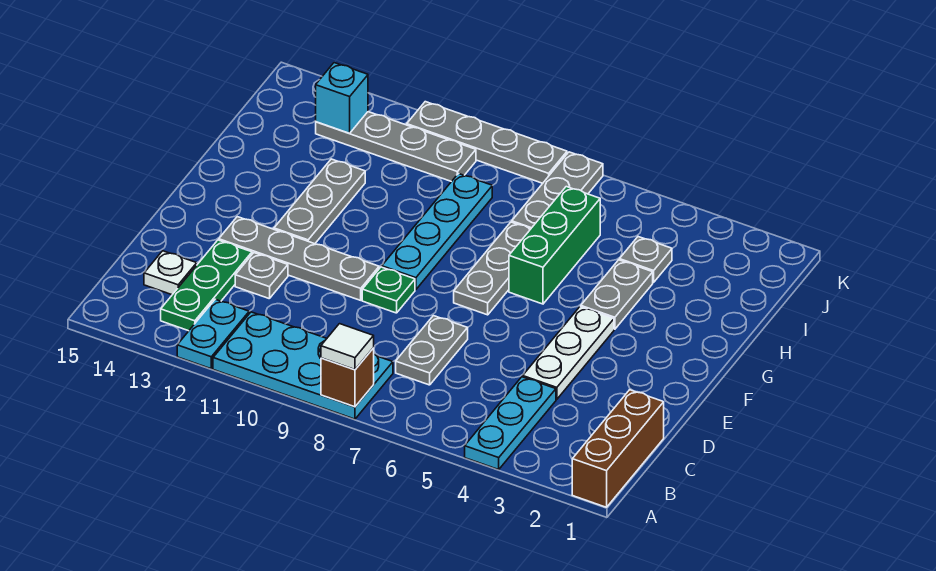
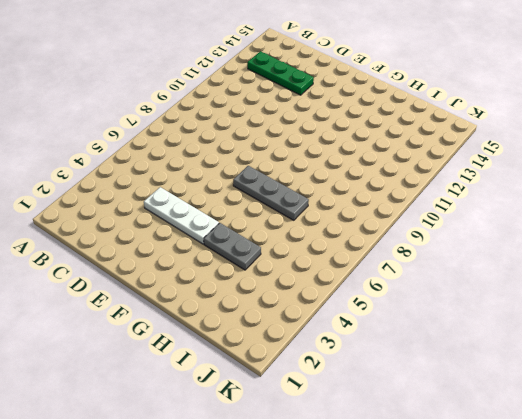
none -> brown brick A1:C1 level 1
none -> cyan plate A4:C4 level 1
none -> cyan plate A8:B11 level 1

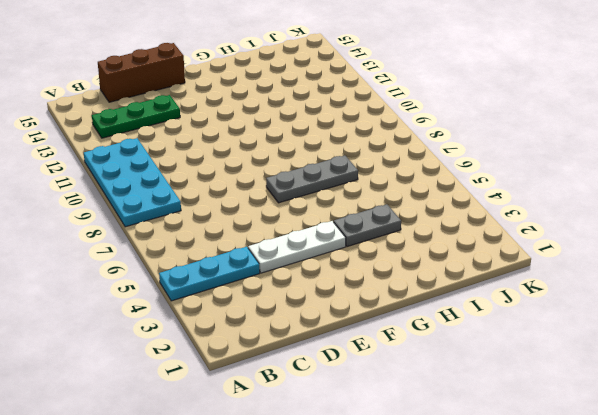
brown brick C15:E15 level 1 -> brown brick A1:C1 level 1
none -> cyan plate A12:B12 level 1
none -> grey plate C7:D7 level 1
none -> white plate C14 level 1

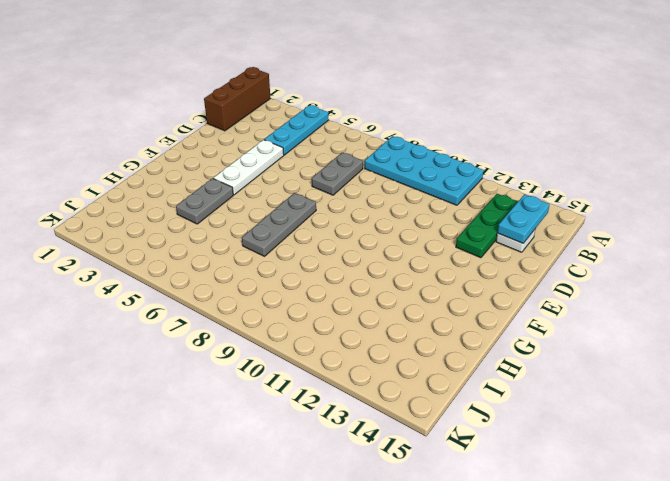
cyan plate B14:C14 level 2 -> cyan plate A12:B12 level 1
none -> grey plate D12 level 1
none -> green plate E9 level 1
none -> grey plate E10:E13 level 1

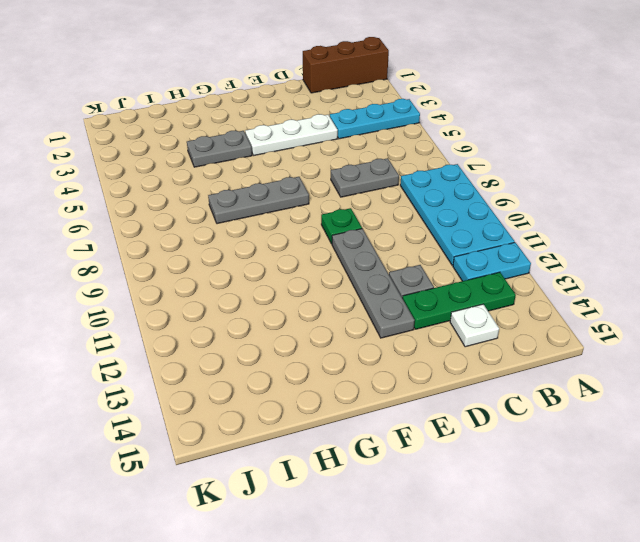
none -> cyan plate F9:I9 level 1
none -> grey plate F12:H12 level 1
none -> green brick G6:I6 level 1

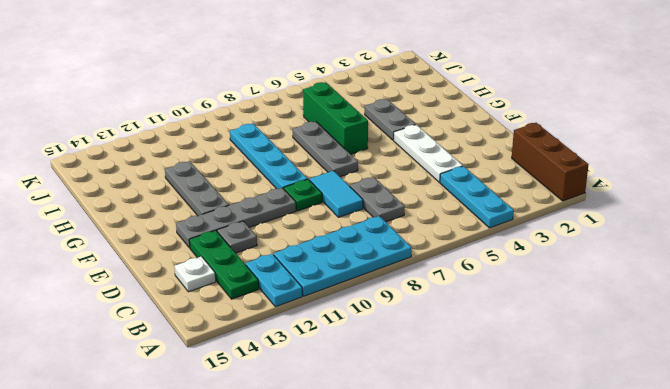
cyan tile D8:E8 level 1 -> none
none -> grey plate I4 level 1
none -> grey plate I7:K7 level 1
none -> grey plate J10:J13 level 1

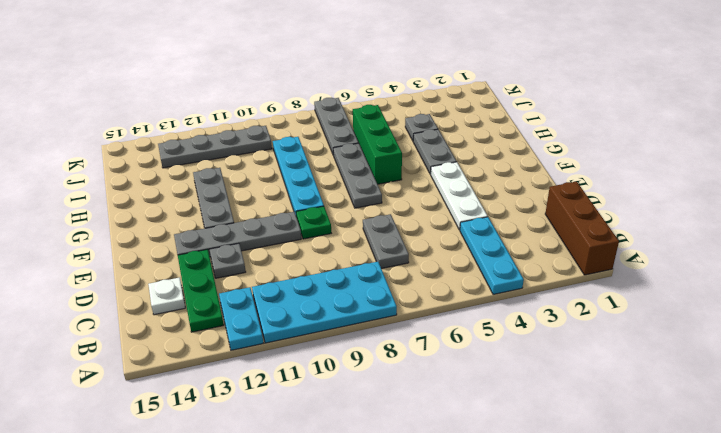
none -> grey plate K8:K11 level 1
none -> brown brick A8 level 2
none -> cyan brick J13 level 2

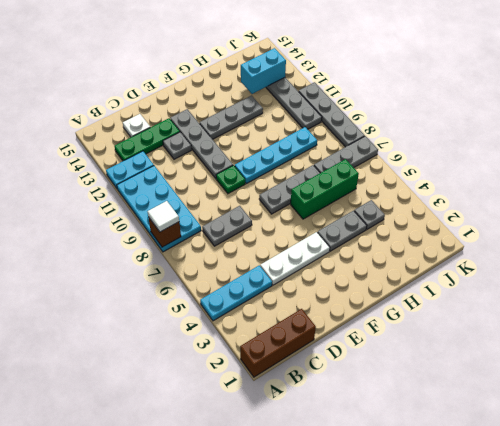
cyan brick I13:J13 level 2 -> cyan brick J13 level 2

